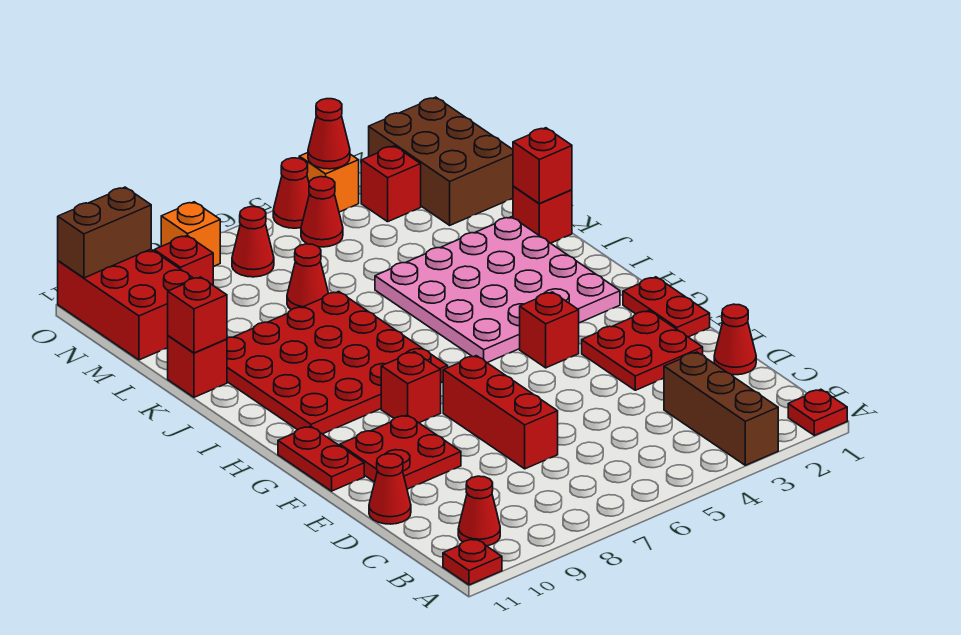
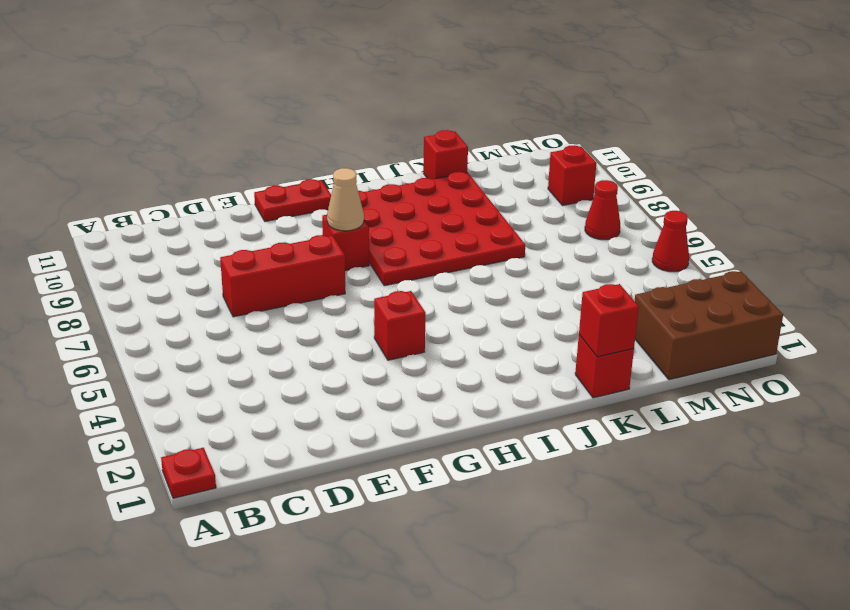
tan cone G8 level 2 -> none
none -> brown brick A3:C3 level 1
none -> red plate A11 level 1
none -> red cone B10 level 1
none -> red cone D1 level 1

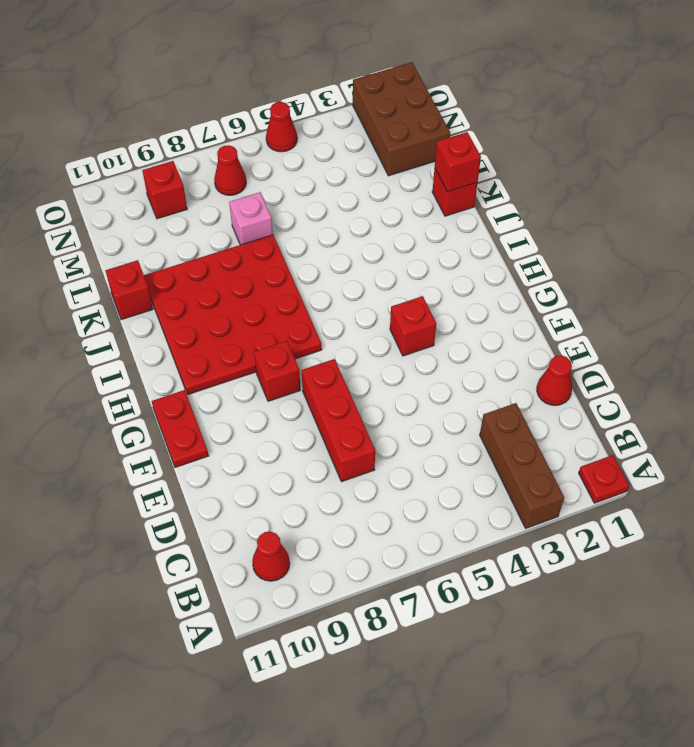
pink brick L7 level 1 -> red cone L7 level 1
none -> red plate A11 level 1
none -> red cone D11 level 1
none -> red plate E2:F3 level 1
none -> red plate E9:F10 level 1

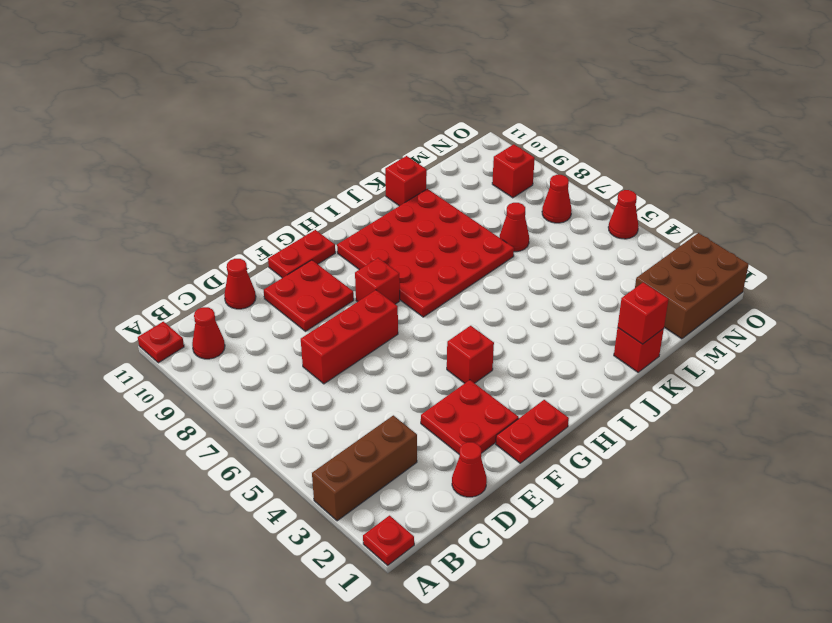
none -> pink plate H2:K5 level 1
none -> red brick M10:O11 level 1
none -> red brick N3 level 1
none -> red cone N5 level 1

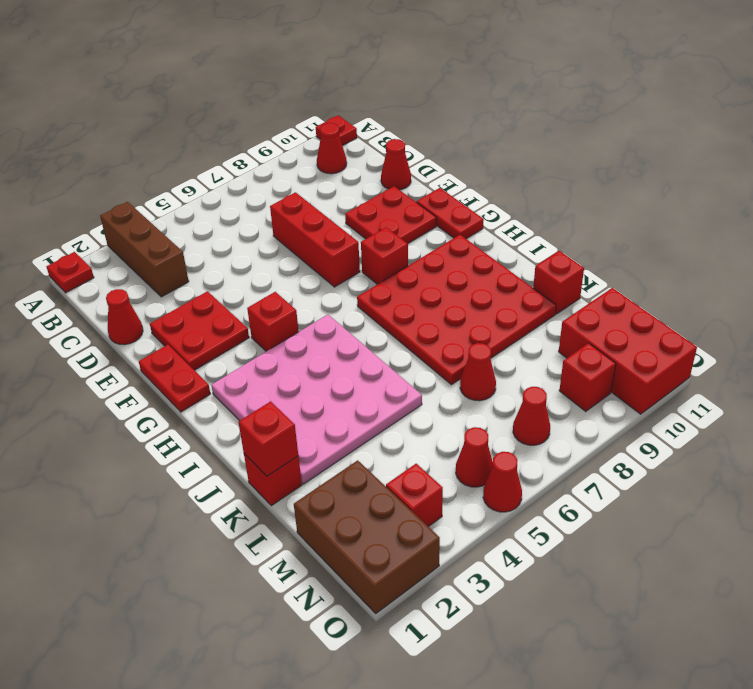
none -> orange brick O4 level 1
none -> orange brick O8 level 1
none -> red brick K11 level 2
none -> red cone O4 level 2

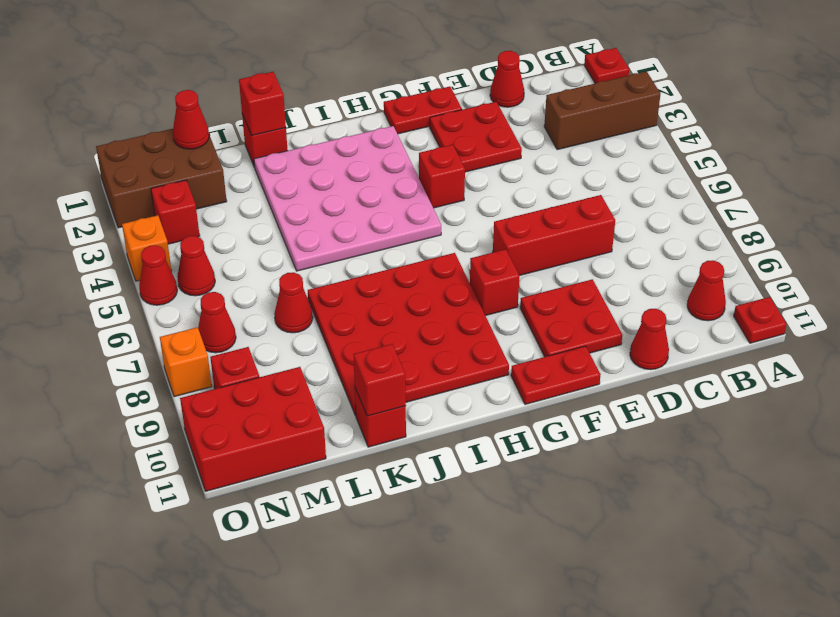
red cone M1 level 2 -> red cone O4 level 2
none -> brown brick O10:O11 level 2

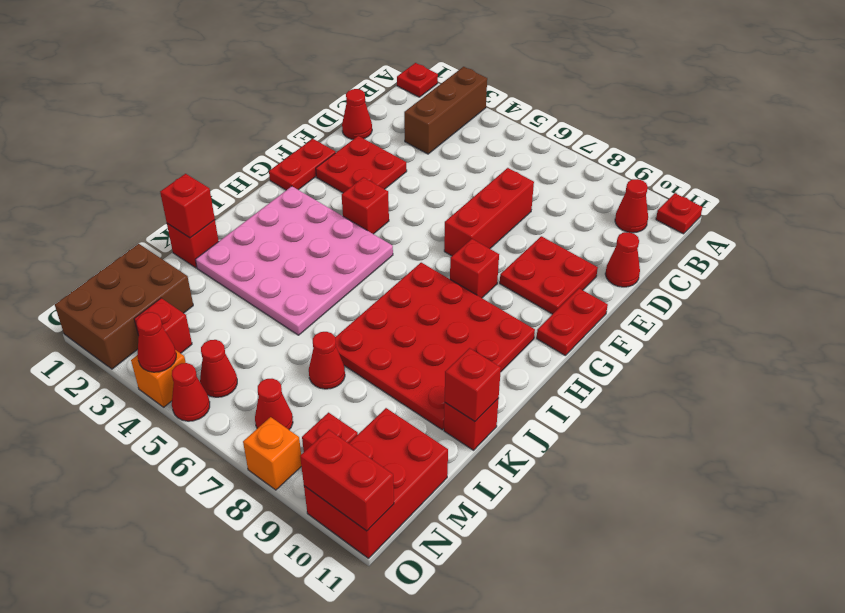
red brick O10:O11 level 2 -> brown brick O10:O11 level 2

